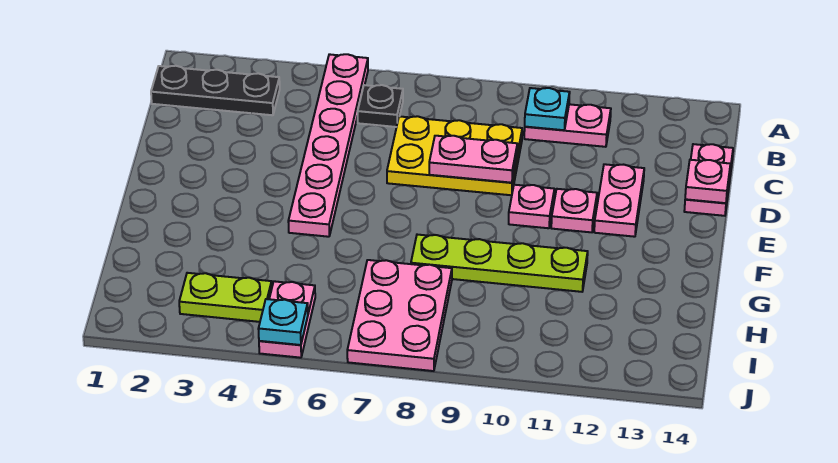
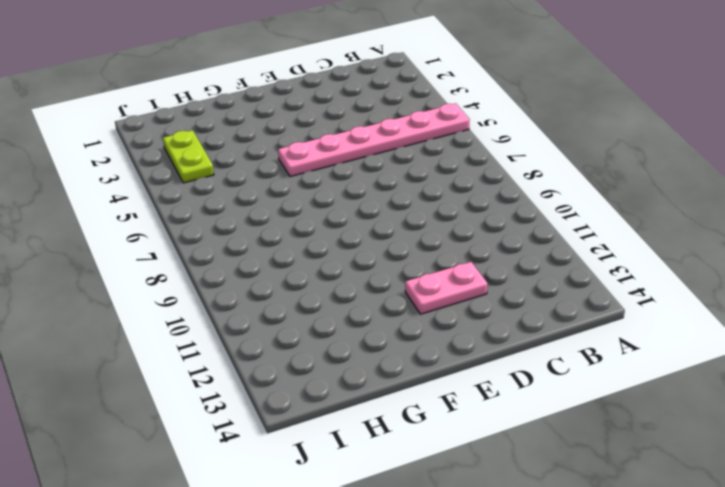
none -> black plate B1:B3 level 1
none -> black plate B6 level 1
none -> pink plate B10:B11 level 1

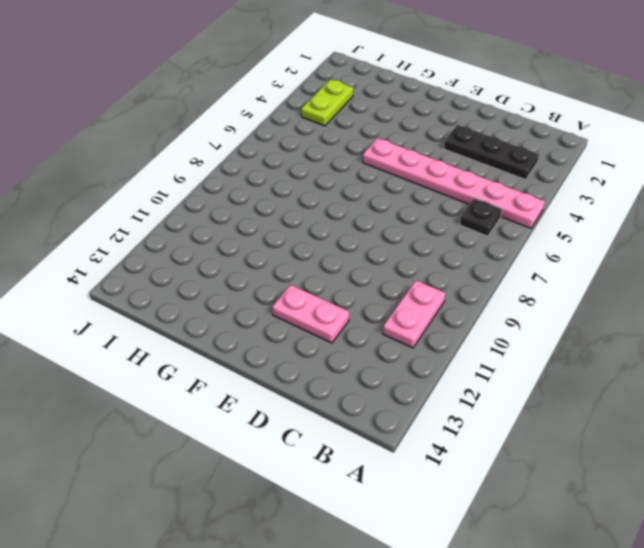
black plate B3:D3 level 1 -> black plate B1:B3 level 1
none -> yellow plate C7:D9 level 1
none -> pink plate C14:D14 level 1
none -> pink plate E10 level 1

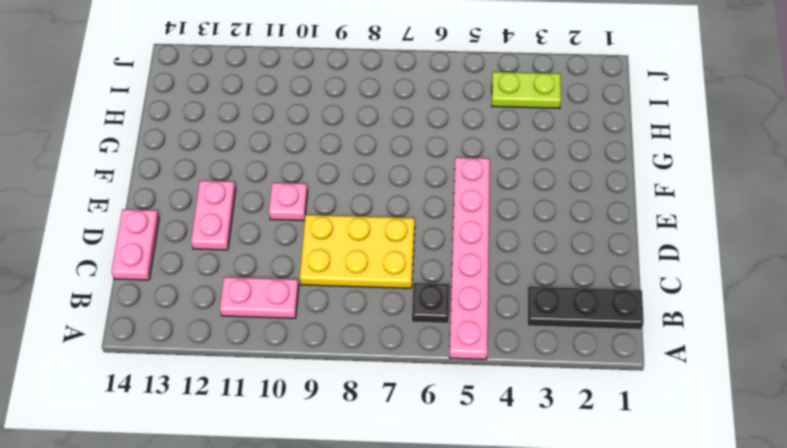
none -> pink plate E11 level 1
none -> lime plate G8:G11 level 1
none -> pink plate H7:J8 level 1

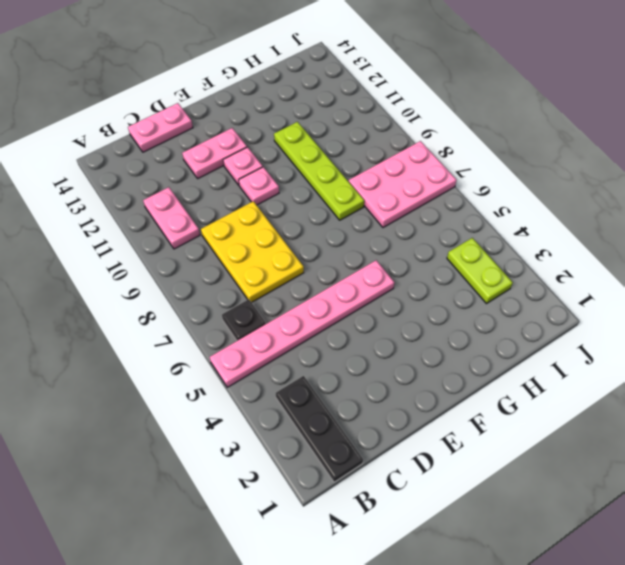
none -> pink plate I5:J5 level 1
none -> cyan plate B10 level 2
none -> pink plate D8:D9 level 2

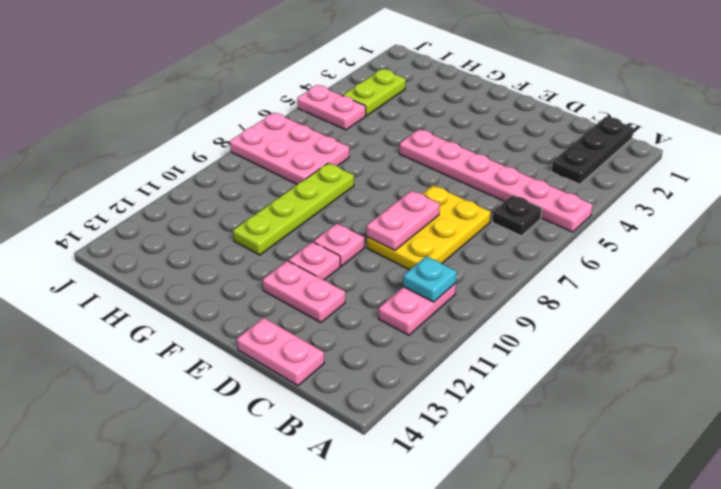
none -> pink plate D14 level 2
none -> cyan plate J5 level 2

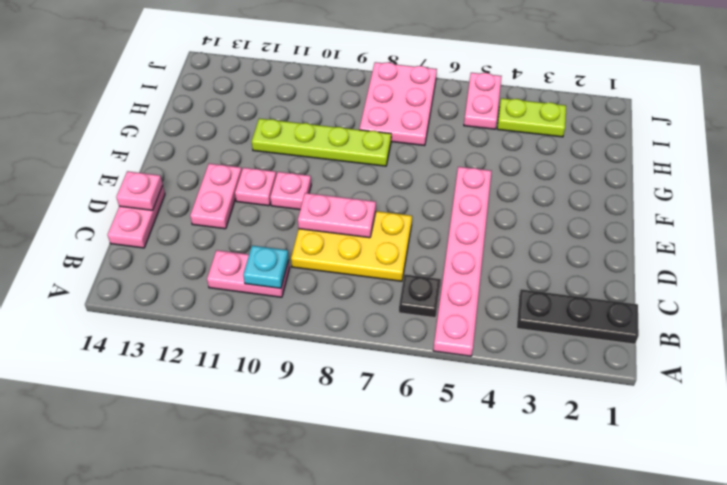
none -> cyan plate J5 level 2

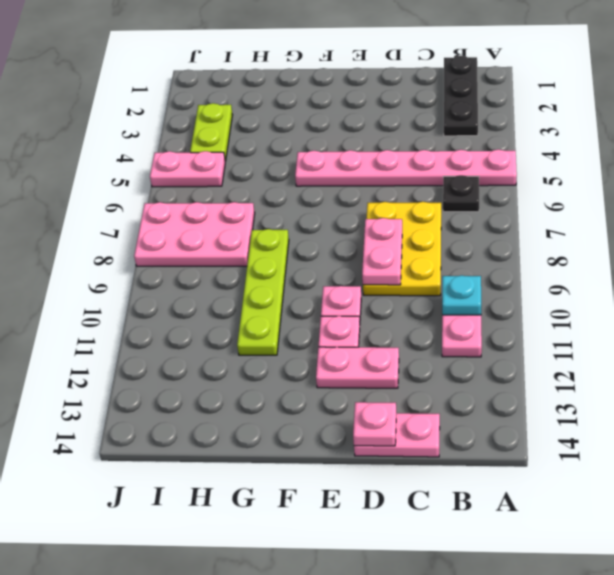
none -> cyan plate J5 level 2

